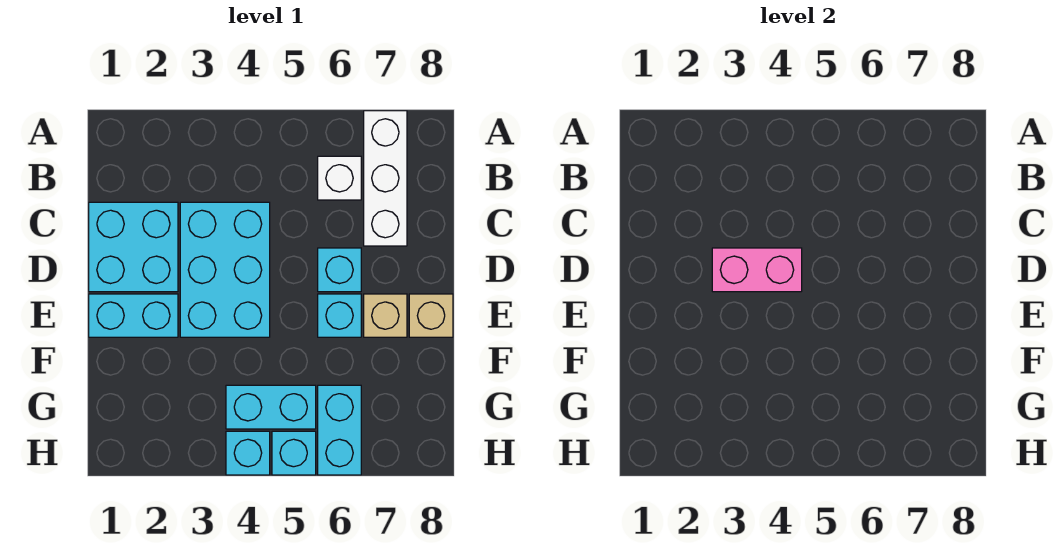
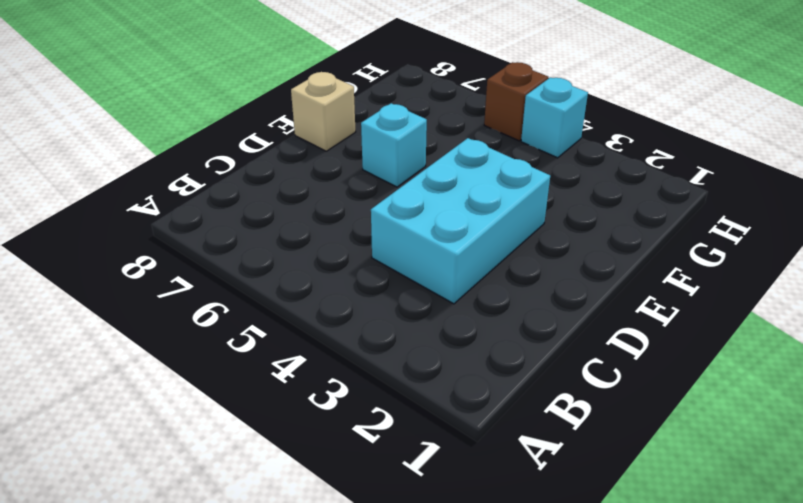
brown brick H5 level 1 -> cyan brick H5 level 1
none -> white brick A7:C7 level 1
none -> white brick B6 level 1
none -> cyan brick C1:D2 level 1

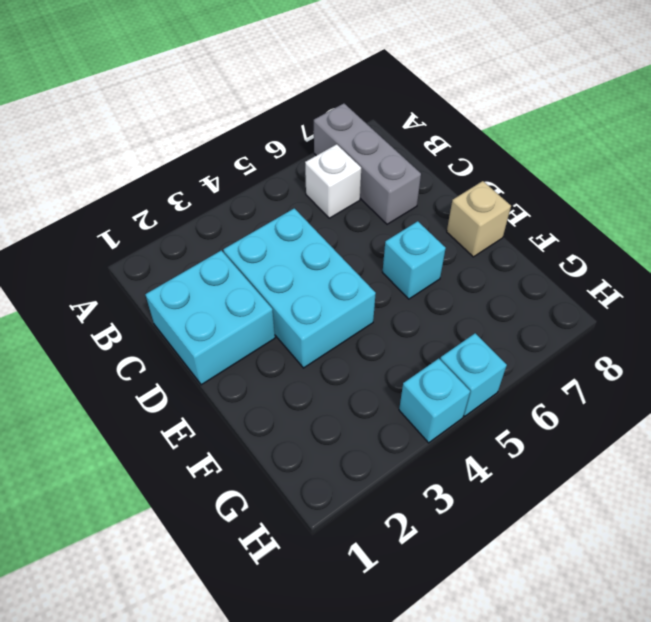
grey brick A7:C7 level 1 -> white brick A7:C7 level 1
none -> cyan brick D6 level 1
none -> cyan brick E1:E2 level 1
none -> tan brick E7 level 1

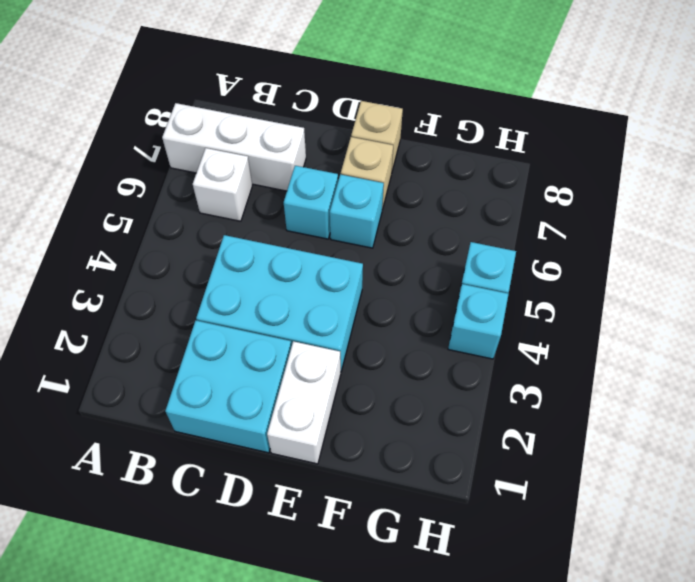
white brick E1:E2 level 1 -> cyan brick E1:E2 level 1
none -> cyan brick G4:G5 level 1
none -> cyan brick G6:H6 level 1
none -> pink brick D3:D4 level 2

